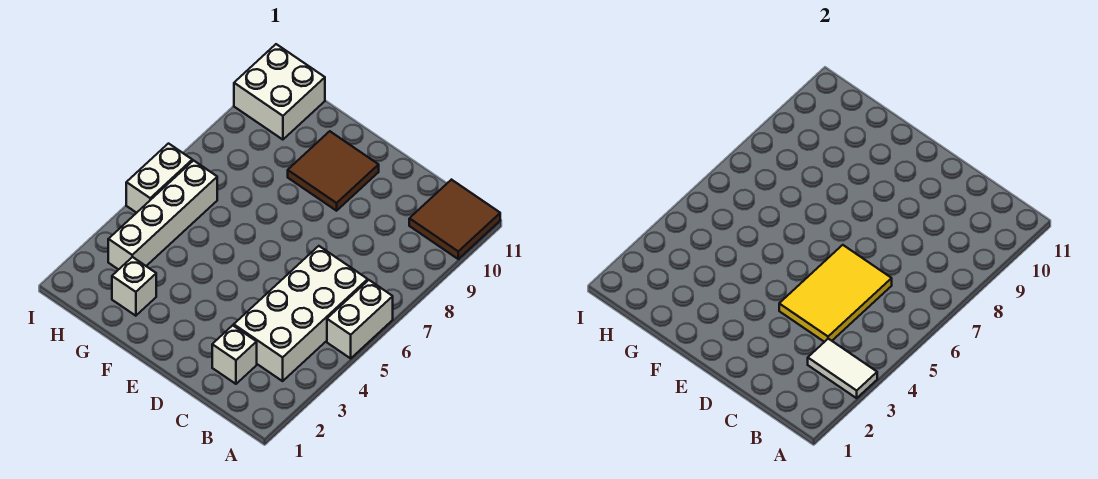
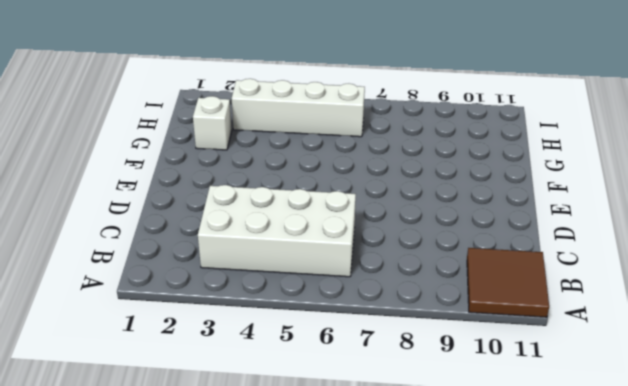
none -> white brick A5:A6 level 1
none -> white brick C2 level 1

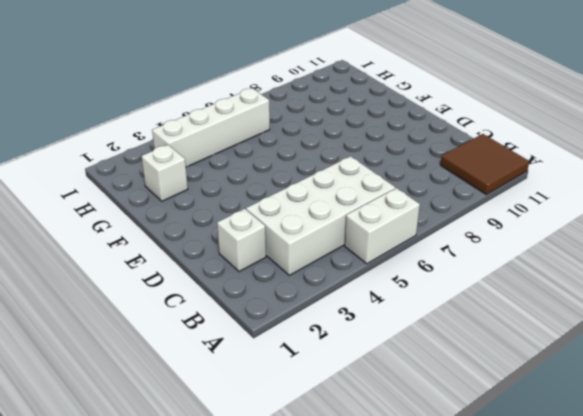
none -> brown tile E9:F10 level 1
none -> white brick H10:I11 level 1

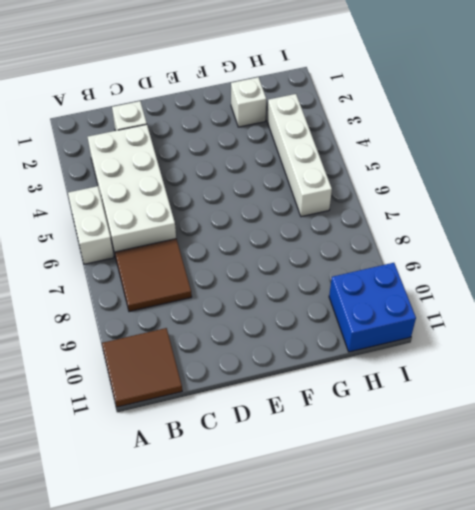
brown tile B7:C8 level 1 -> brown tile E9:F10 level 1
blue brick H10:I11 level 1 -> white brick H10:I11 level 1
none -> white brick I5:I6 level 1
none -> white tile A3:B3 level 2

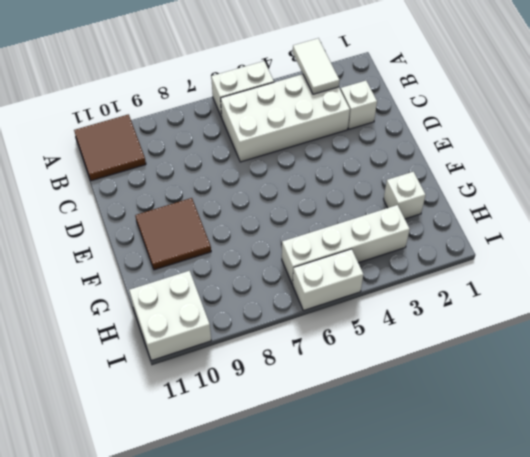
none -> yellow tile C4:D6 level 2

